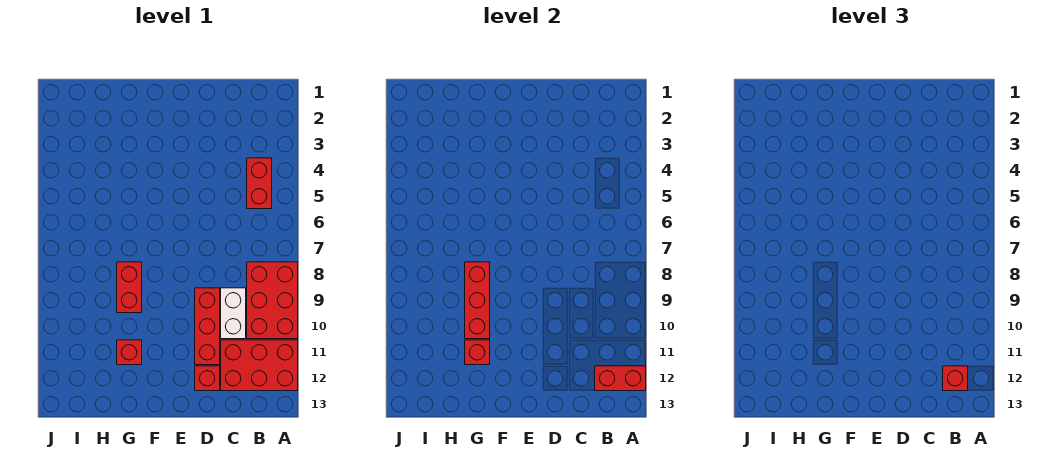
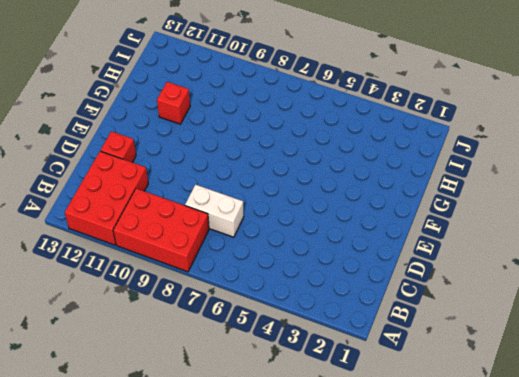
white brick C7:C8 level 1 -> white brick C9:C10 level 1
none -> red brick B4:B5 level 1
none -> red brick D9:D11 level 1
none -> red brick G8:G9 level 1

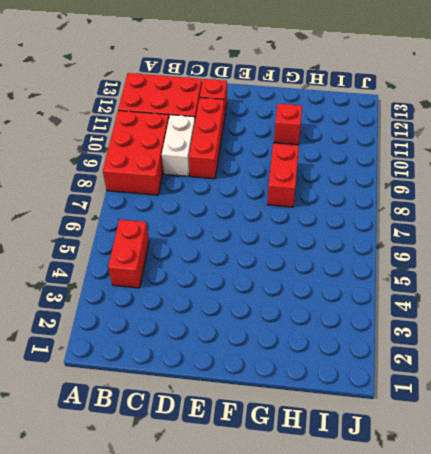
none -> red brick A12:B12 level 2
none -> red brick G8:G10 level 2
none -> red brick G11 level 2

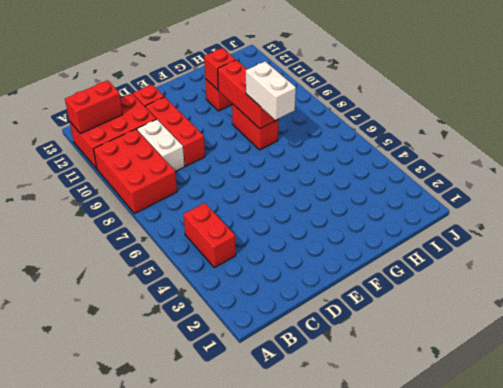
white brick G7:G8 level 3 -> none
none -> red brick B12 level 3

